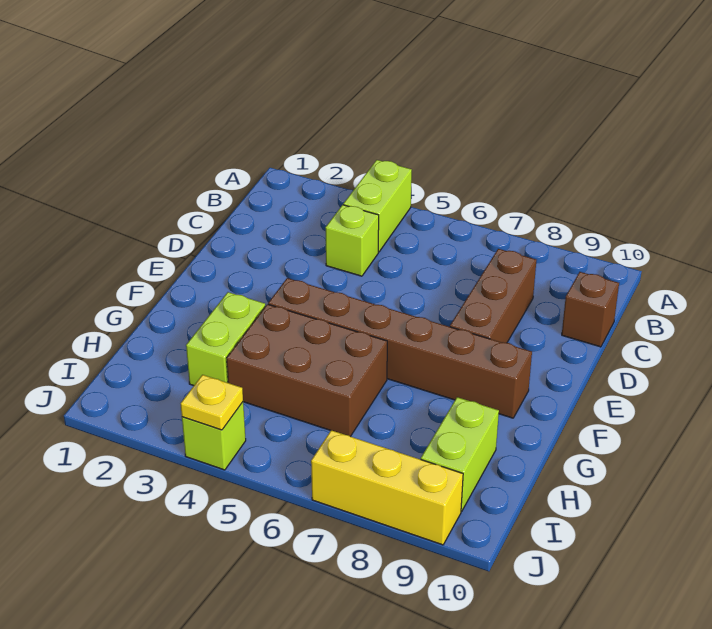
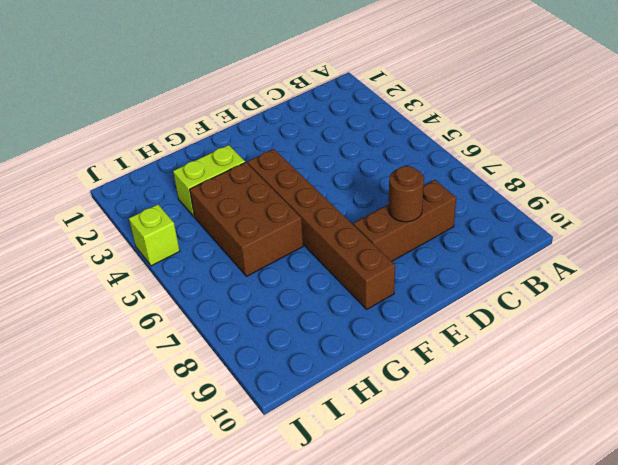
brown round brick D8 level 2 -> none
none -> lime brick A4:B4 level 1
none -> lime brick C4 level 1

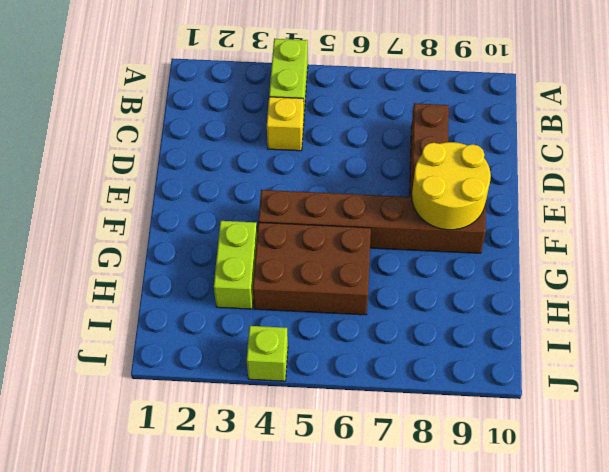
yellow brick C4 level 1 -> lime brick C4 level 1
yellow round brick E8:F9 level 2 -> none
none -> brown brick C10 level 1
none -> lime brick H9:I9 level 1

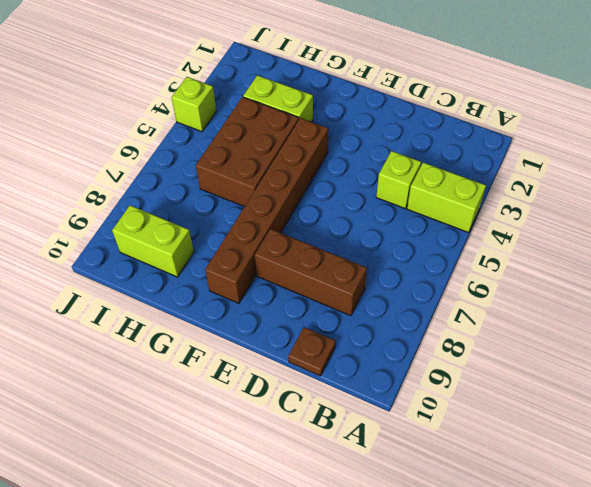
brown plate C10 level 1 -> brown brick C10 level 1
none -> yellow brick J7:J9 level 1
none -> yellow plate J4 level 2

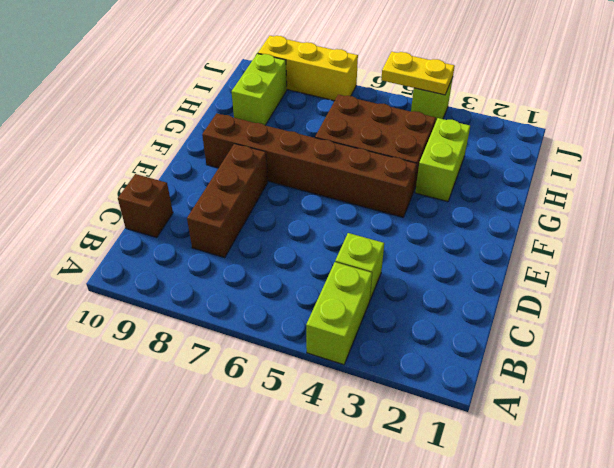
yellow plate J4:J5 level 2 -> yellow plate J4 level 2

